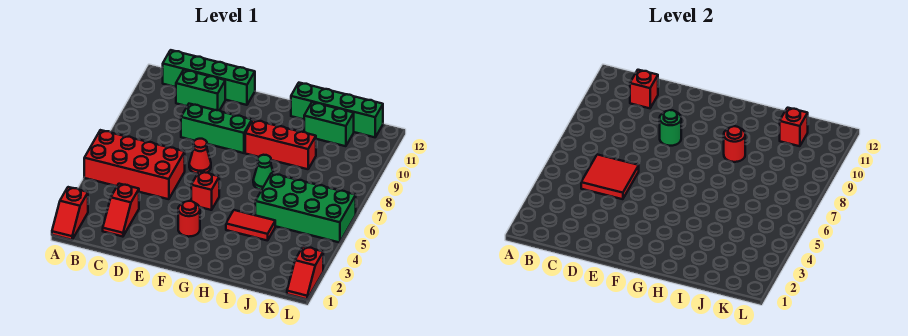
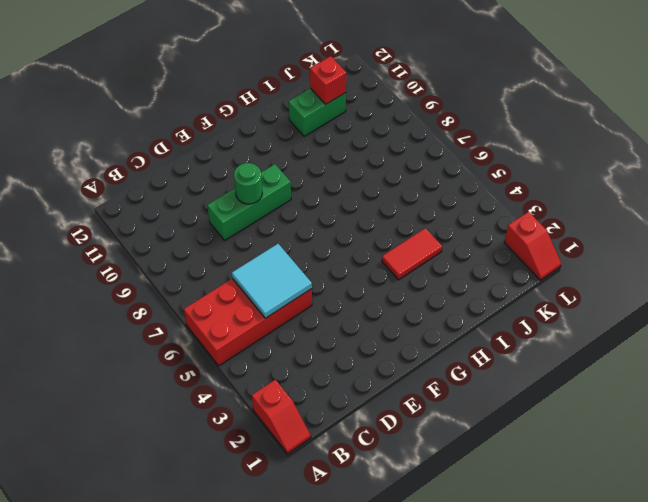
cyan tile C5:D6 level 2 -> red tile C5:D6 level 2
none -> green brick B12:E12 level 1
none -> red slope C2:C3 level 1 top 3
none -> green brick C11:D11 level 1

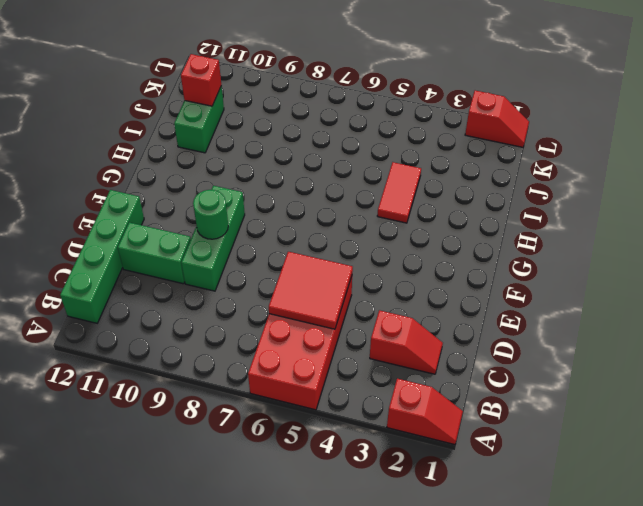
green brick D10:D11 level 1 -> green brick C11:D11 level 1
none -> red cone E7 level 1
none -> red round brick F3 level 1
none -> red brick F5 level 1

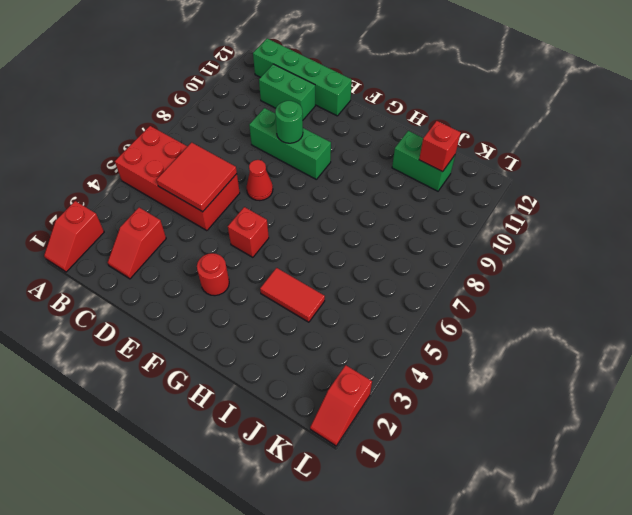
none -> red brick G9:I9 level 1
none -> green cone H7 level 1
none -> green brick H12:K12 level 1

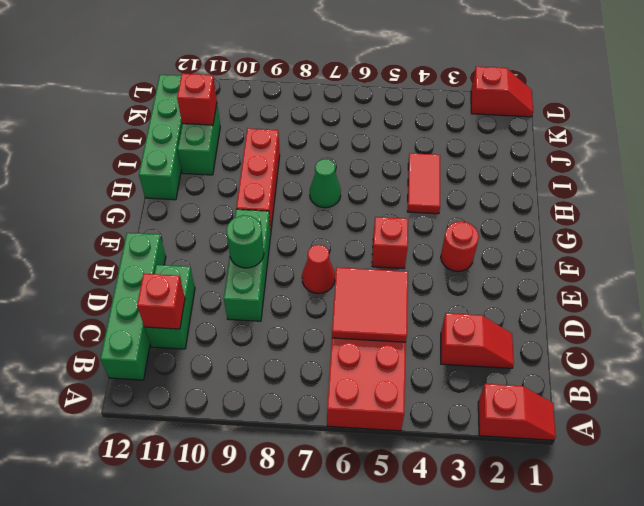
none -> green brick I5:L6 level 1
none -> red round brick H9 level 2

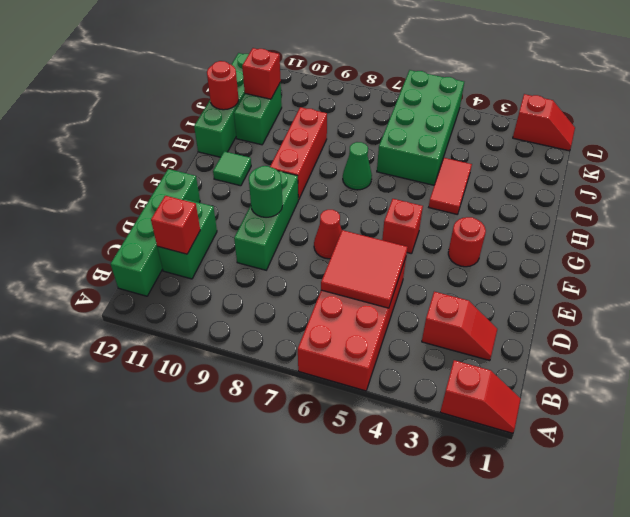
green tile G11 level 1 -> none
red round brick I12 level 2 -> red round brick H9 level 2

